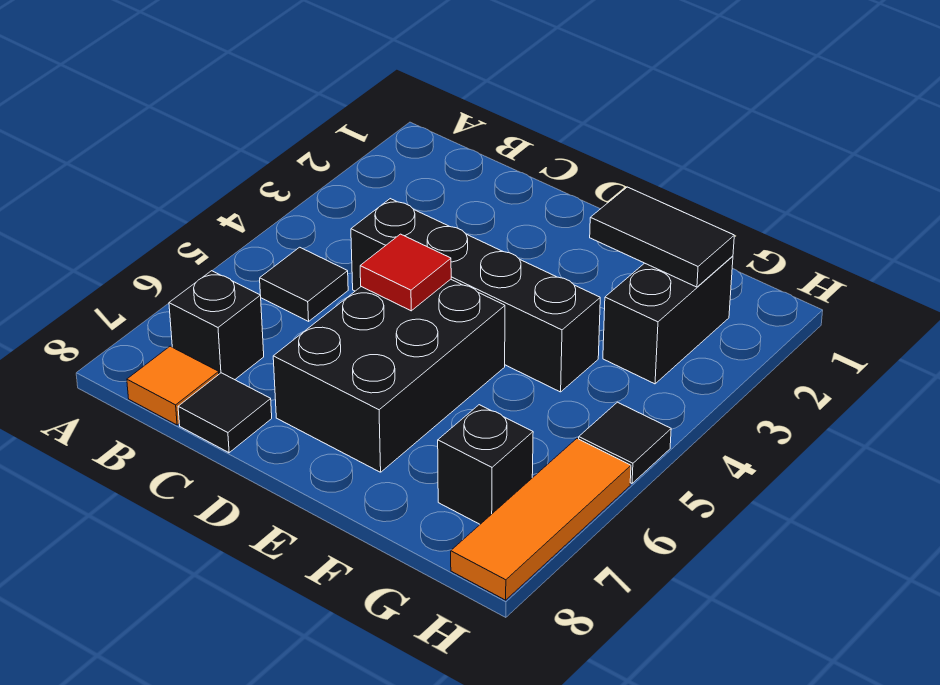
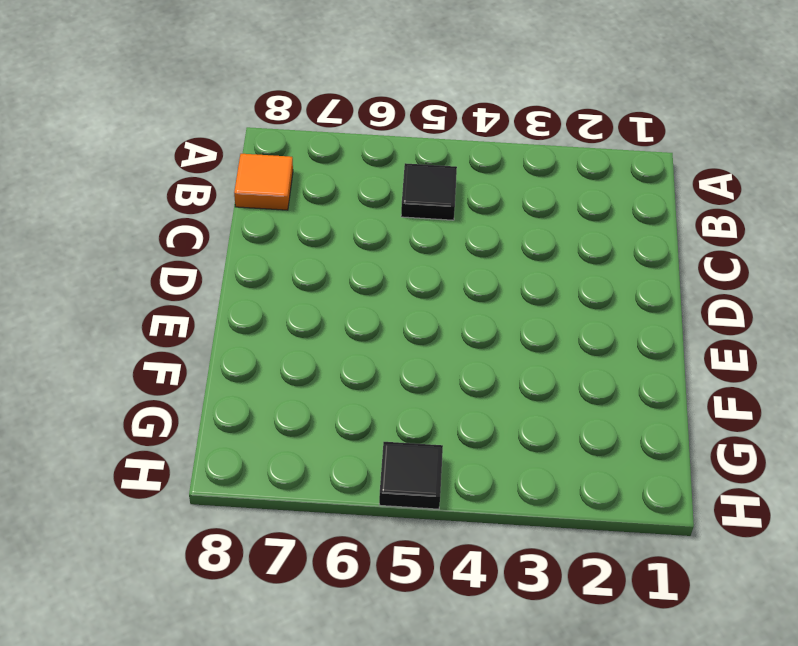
none -> black brick B7 level 1
none -> black brick C4:F4 level 1
none -> black tile C8 level 1

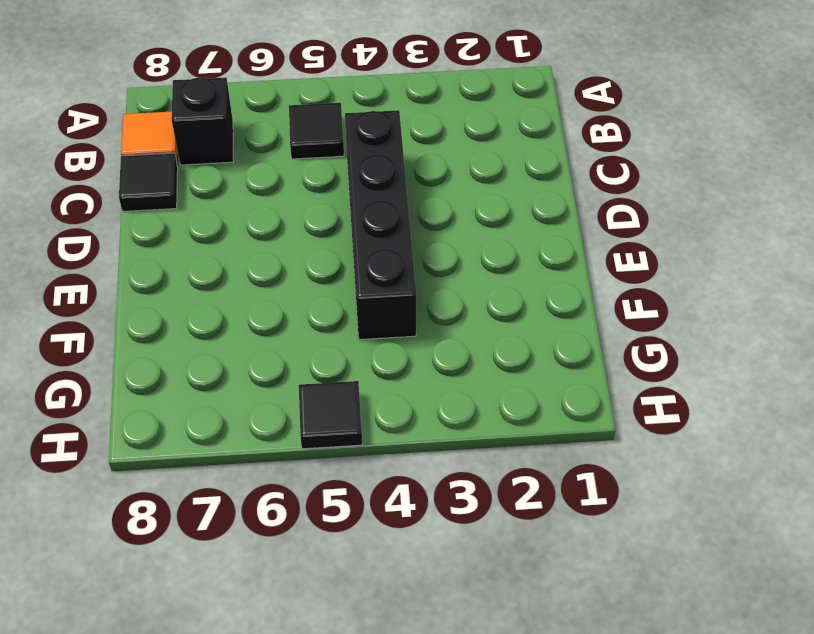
none -> black brick D5:E7 level 1
none -> black brick G2:G3 level 1
none -> black brick G7 level 1

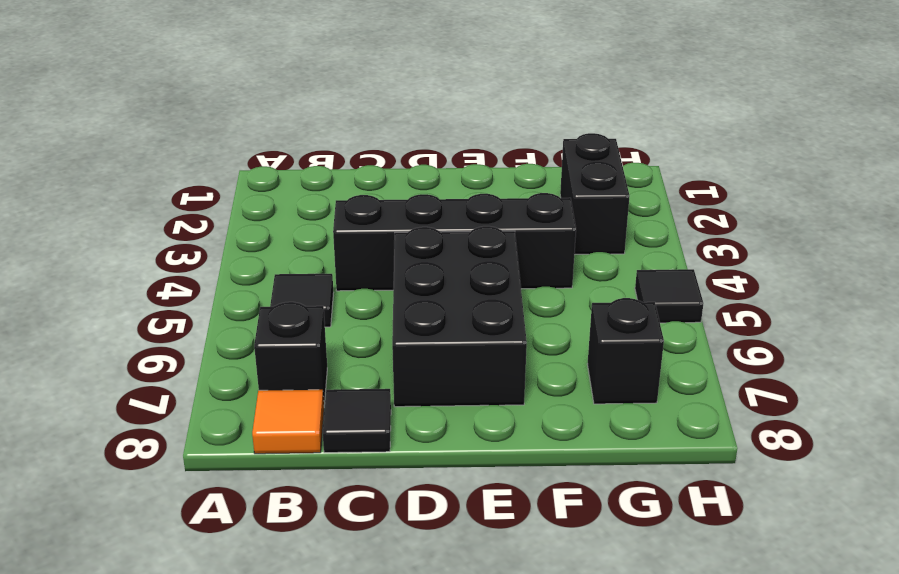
none -> orange tile H6:H8 level 1
none -> red tile D5 level 2
none -> black tile F2:G2 level 2

